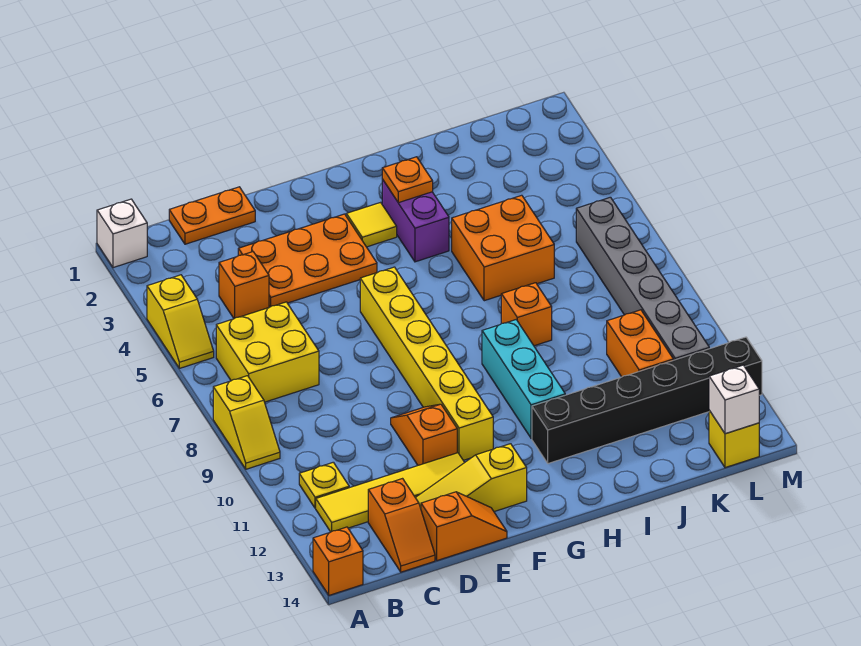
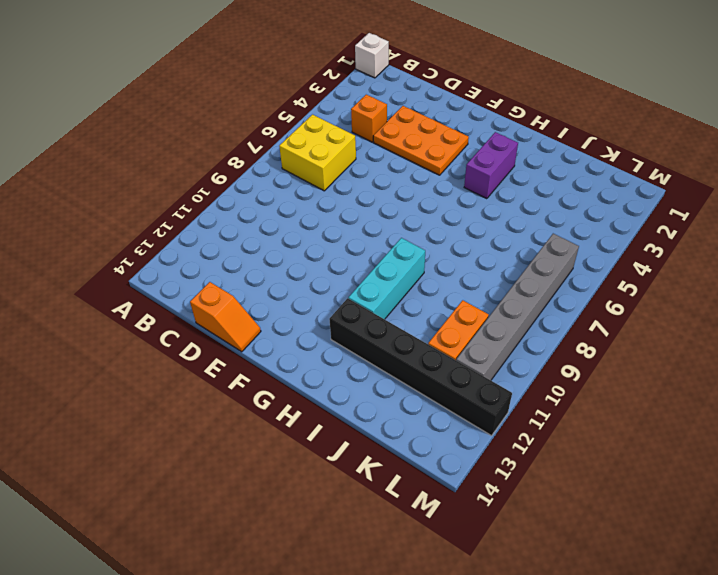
none -> yellow slope A4:A5 level 1 top 4
none -> yellow slope A8:A9 level 1 top 8
none -> orange brick A14 level 1

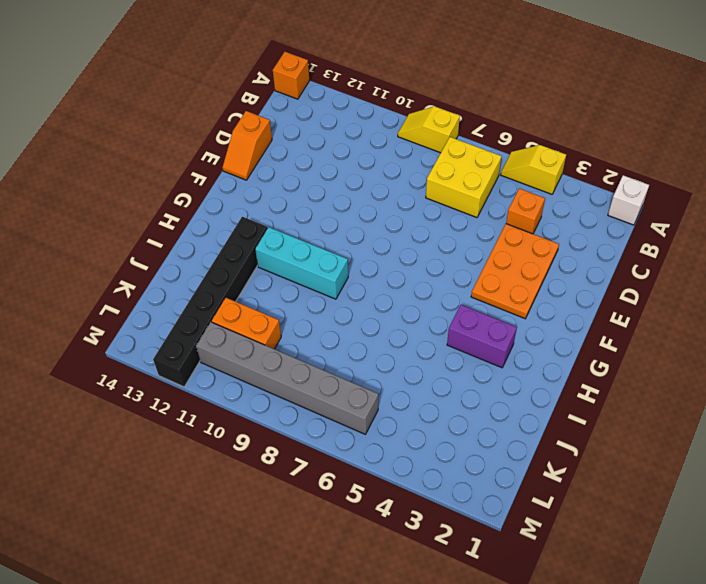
none -> yellow plate B11 level 1
none -> yellow tile B12:E12 level 1
none -> orange plate C1:D1 level 1

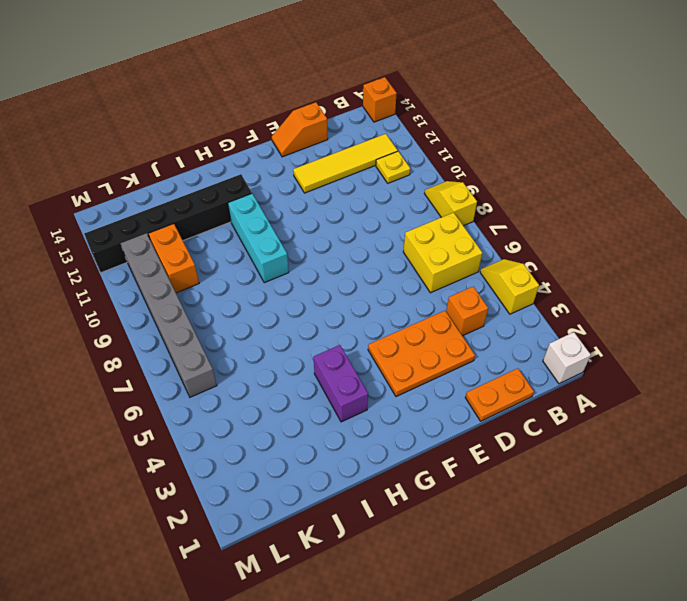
none -> orange slope C13:C14 level 1 top 13
none -> yellow slope D13:F13 level 1 top F
none -> orange slope E10:E11 level 1 top 11

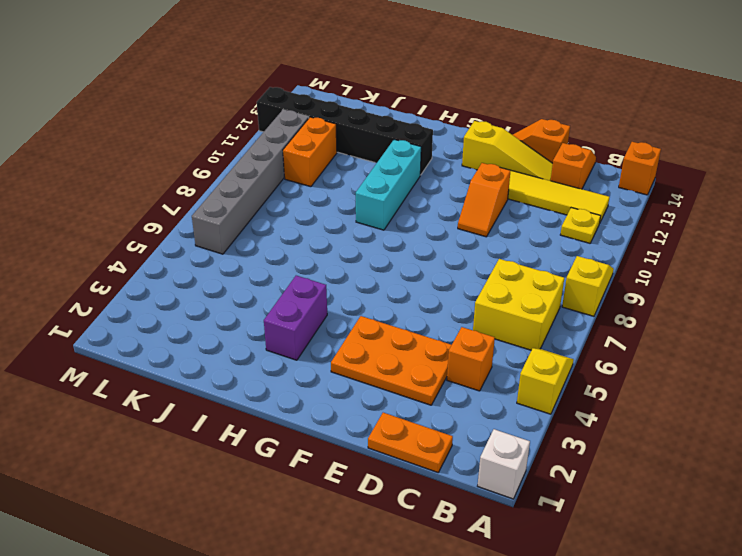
none -> yellow brick F6:F11 level 1
none -> yellow tile G3 level 1
none -> orange brick I5:J6 level 1

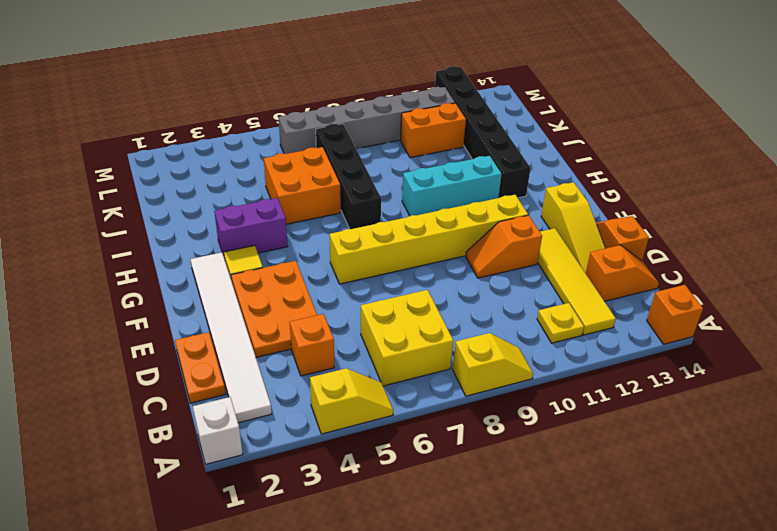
white tile B2:G2 level 1 -> none
black brick H7:K7 level 1 -> none
none -> orange brick I8 level 1
none -> yellow brick L14 level 1
none -> orange plate H3 level 2

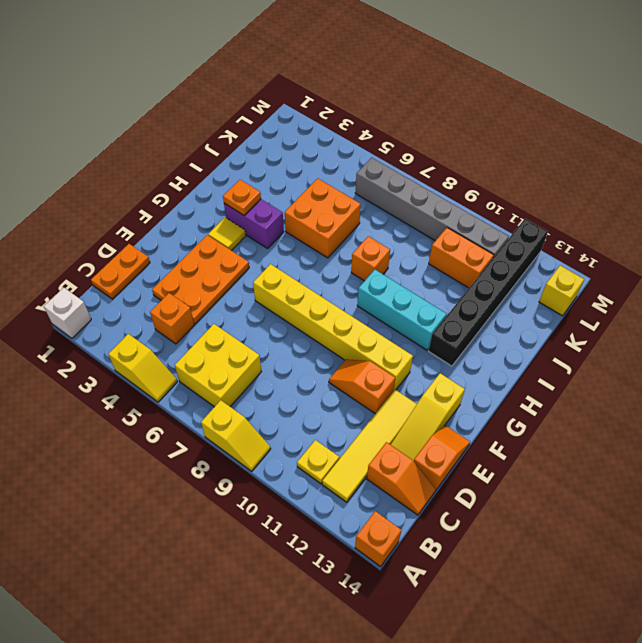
none -> white brick L14 level 2

